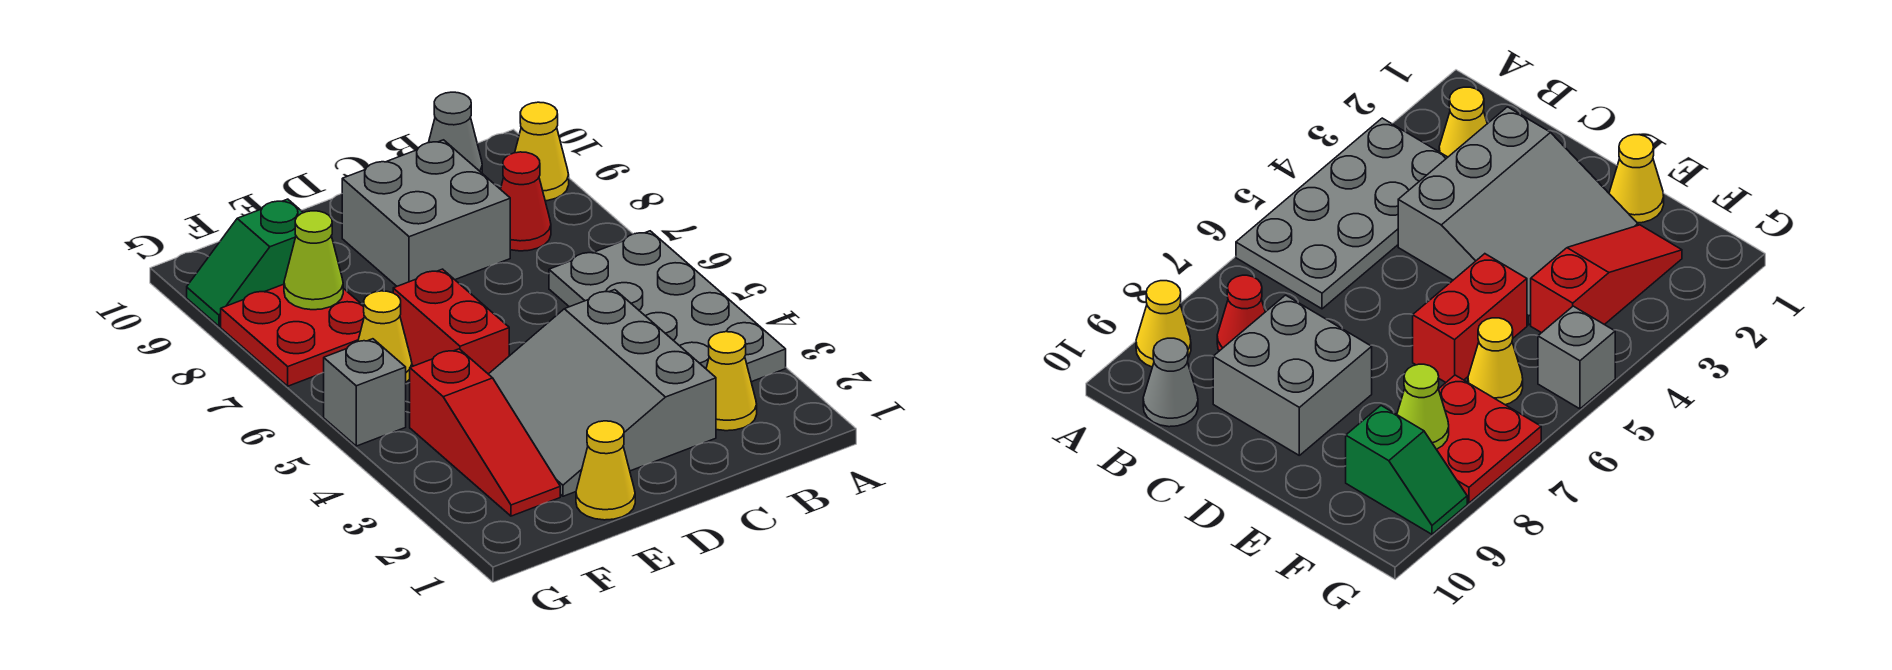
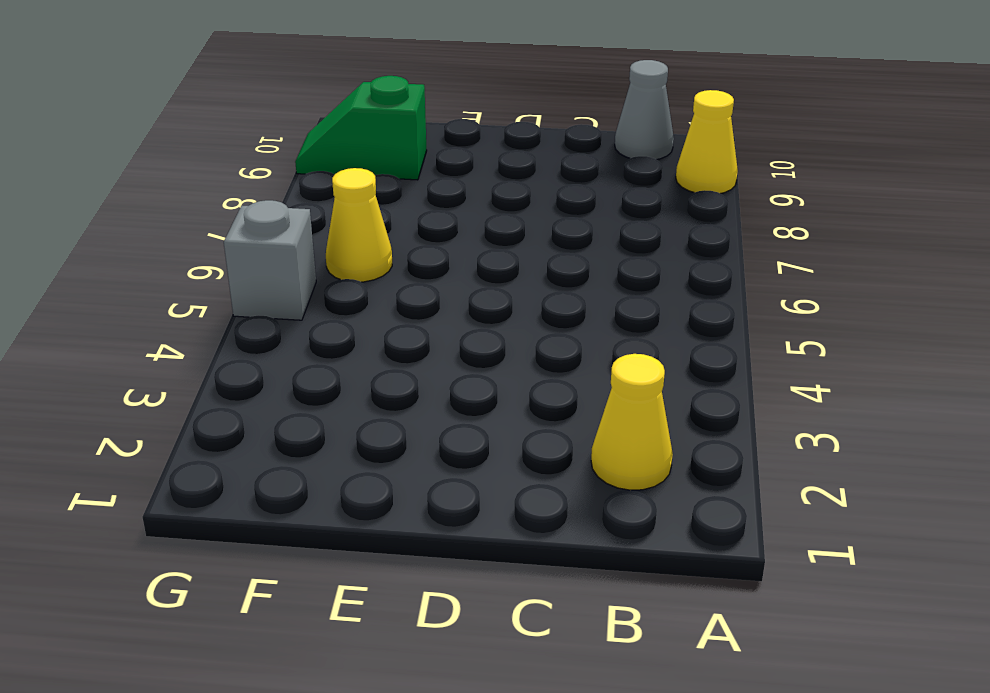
none -> grey plate A3:B6 level 1
none -> red cone B8 level 1
none -> grey slope C2:E4 level 1 top C

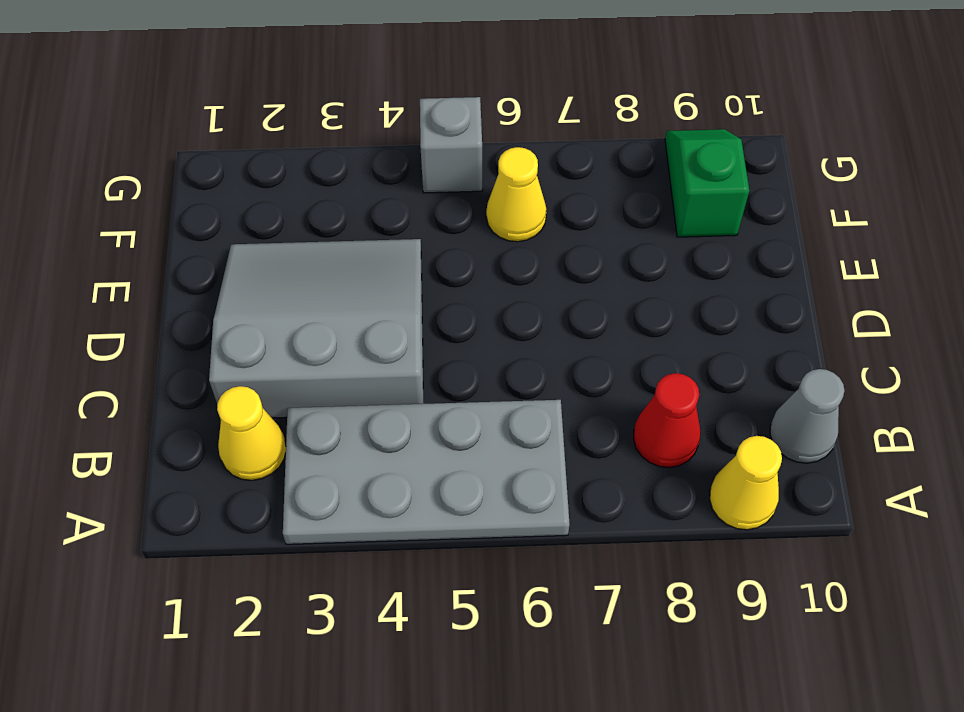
none -> grey brick C8:D9 level 1
none -> yellow cone E1 level 1
none -> red brick E5:E6 level 1

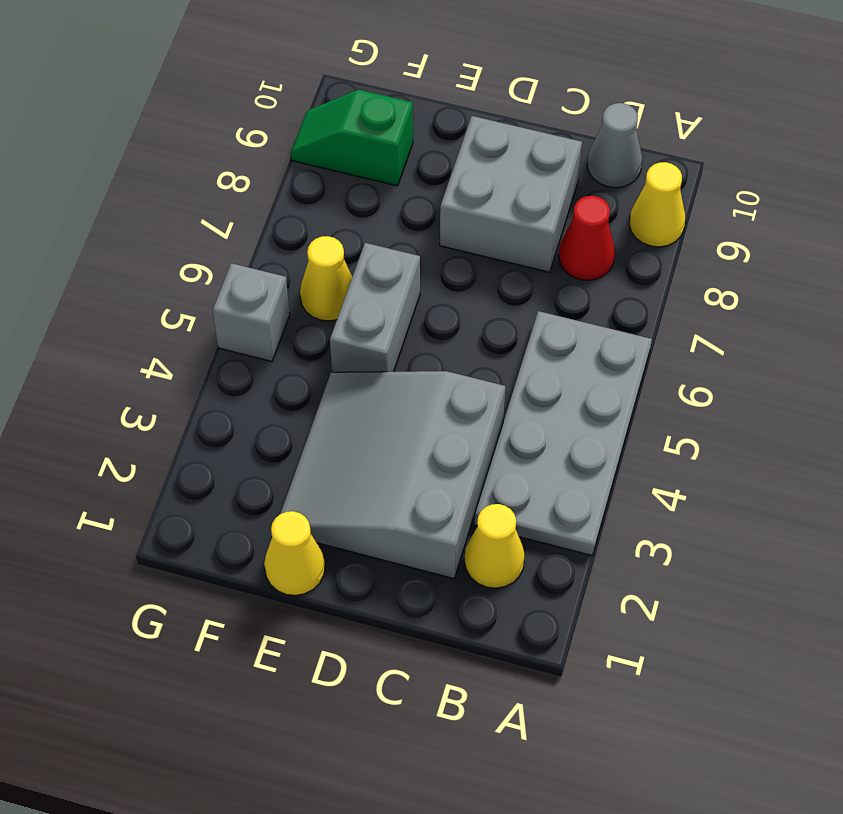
grey brick E5:E6 level 1 -> red brick E5:E6 level 1
none -> red slope F2:F4 level 1 top 4
none -> red plate F7:G8 level 1
none -> lime cone F8 level 2

